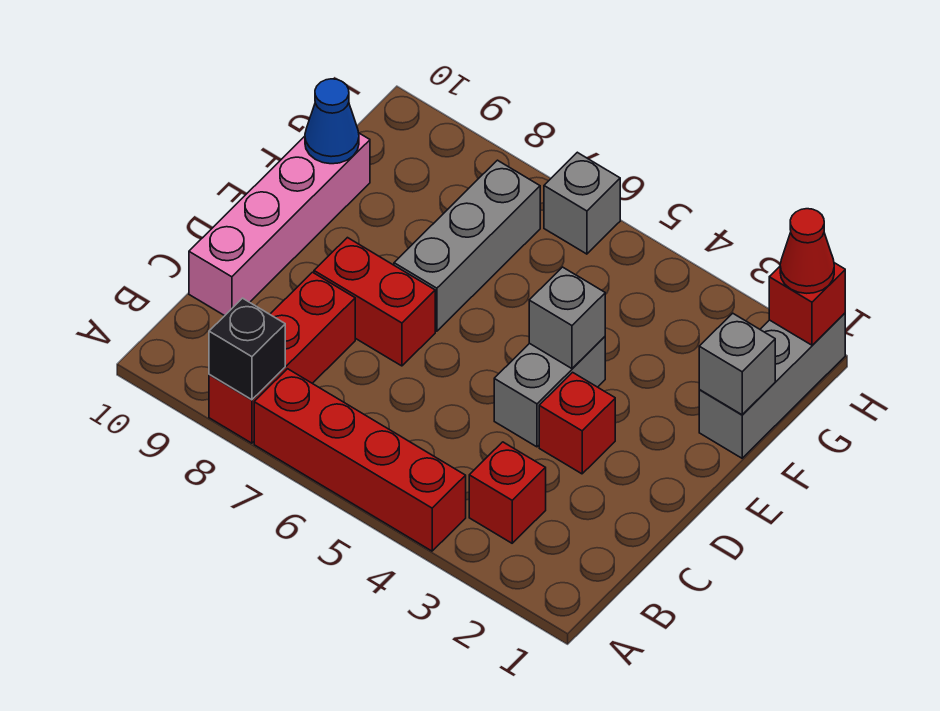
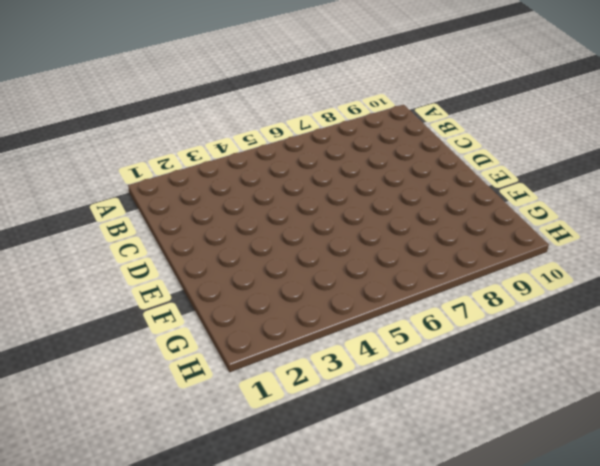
none -> red brick A4:A7 level 1
none -> red brick A8:C8 level 1
none -> red brick B3 level 1

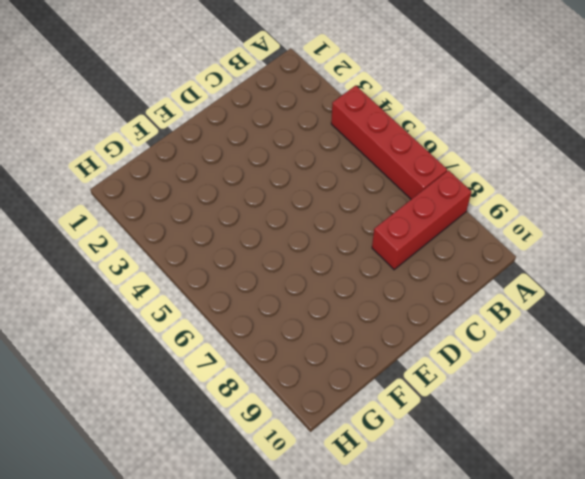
none -> red brick B3 level 1
none -> pink brick C10:F10 level 1
none -> red brick D3 level 1

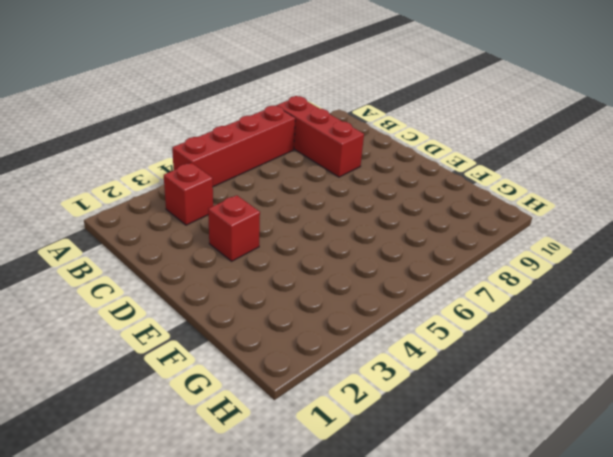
none -> pink brick C10:F10 level 1
none -> grey brick D4:E4 level 1
none -> red brick D7:D8 level 1

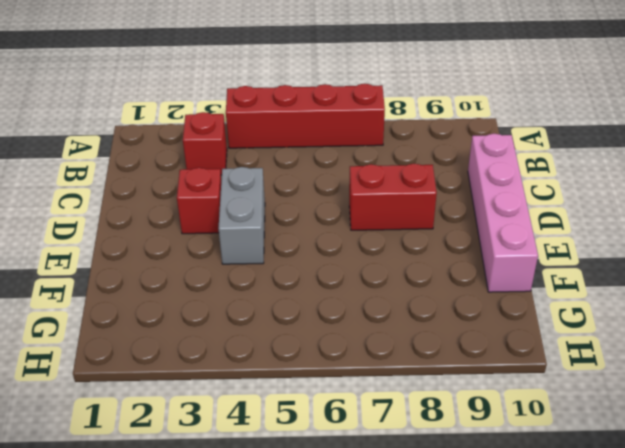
none -> red brick A8:C8 level 1
none -> grey brick E7:G7 level 1
none -> grey brick F1:H1 level 1

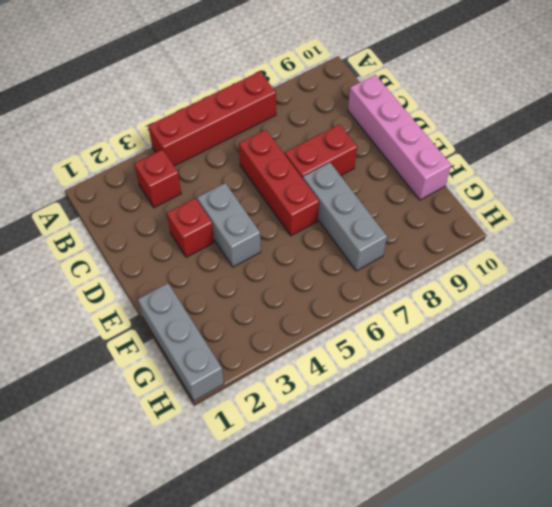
red brick C6:E6 level 1 -> red brick A8:C8 level 1
none -> grey brick H6 level 1
none -> black brick A8 level 2
none -> grey brick E4 level 2

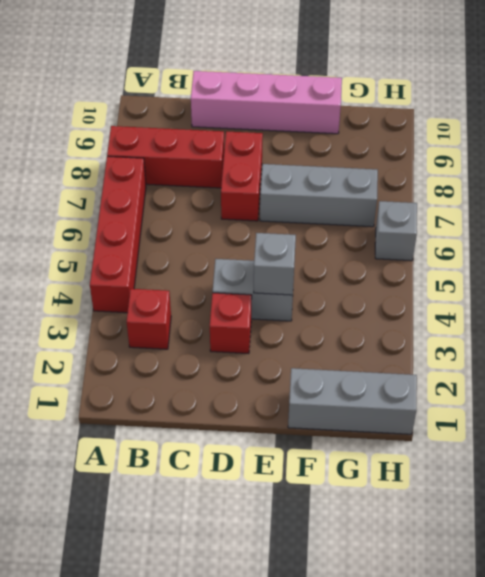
none -> black brick A8 level 2
none -> grey brick F1 level 2
none -> blue cone F10 level 2

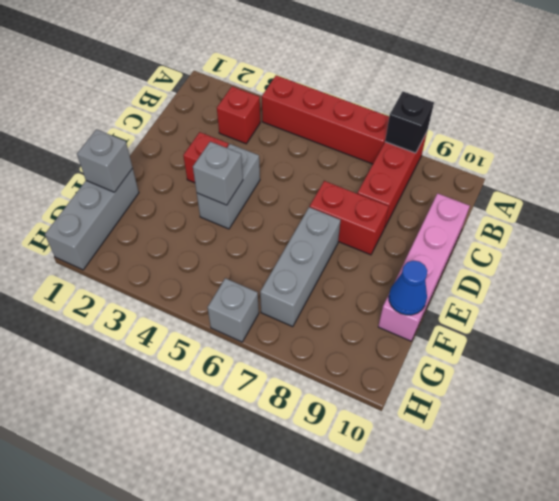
none -> red brick H1 level 2
none -> red cone H1 level 3

